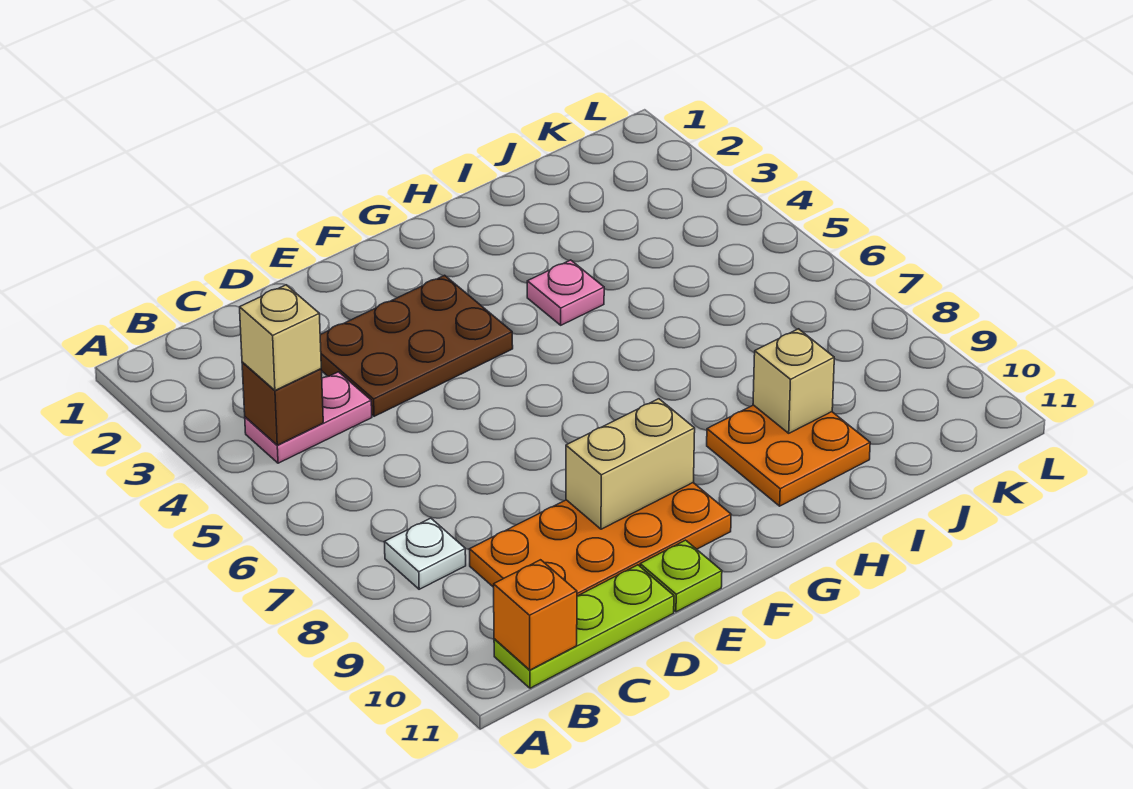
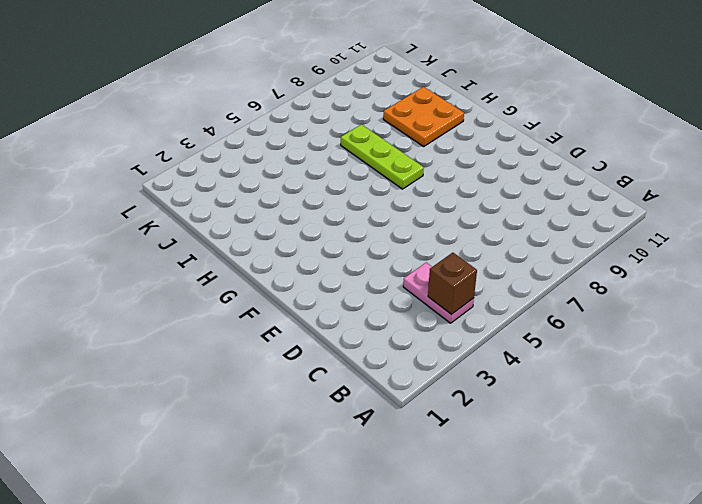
lime plate G7:I7 level 1 -> lime plate B11:D11 level 1
none -> white plate B8 level 1
none -> orange plate C9:F10 level 1
none -> brown plate D3:F4 level 1

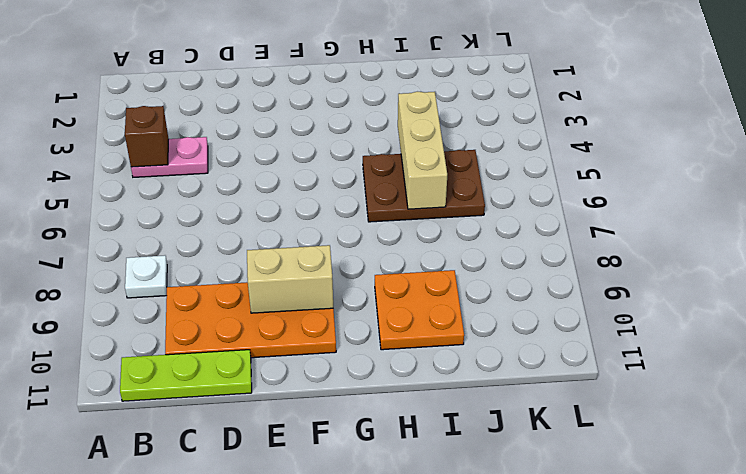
brown plate H5:J6 level 1 -> brown plate D3:F4 level 1
tan brick I4:I6 level 2 -> none
none -> lime plate E11 level 1
none -> pink plate H4 level 1
none -> orange brick B11 level 2

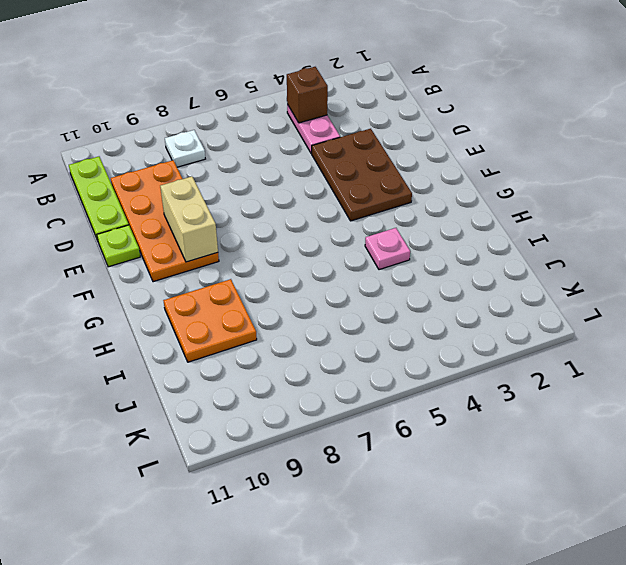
none -> orange brick B11 level 2
none -> tan brick I9 level 2
none -> tan brick B4 level 3

